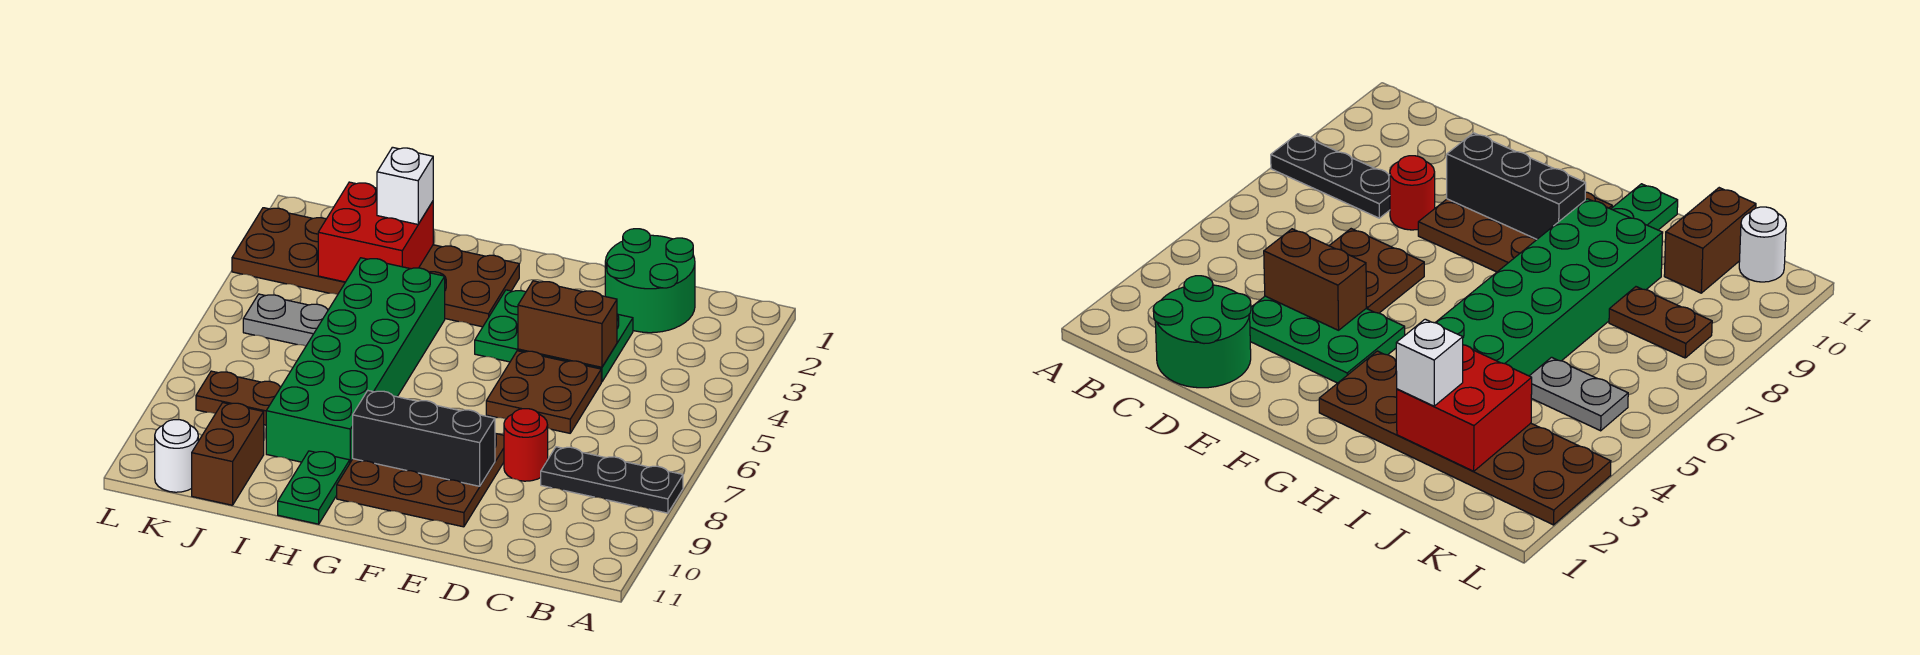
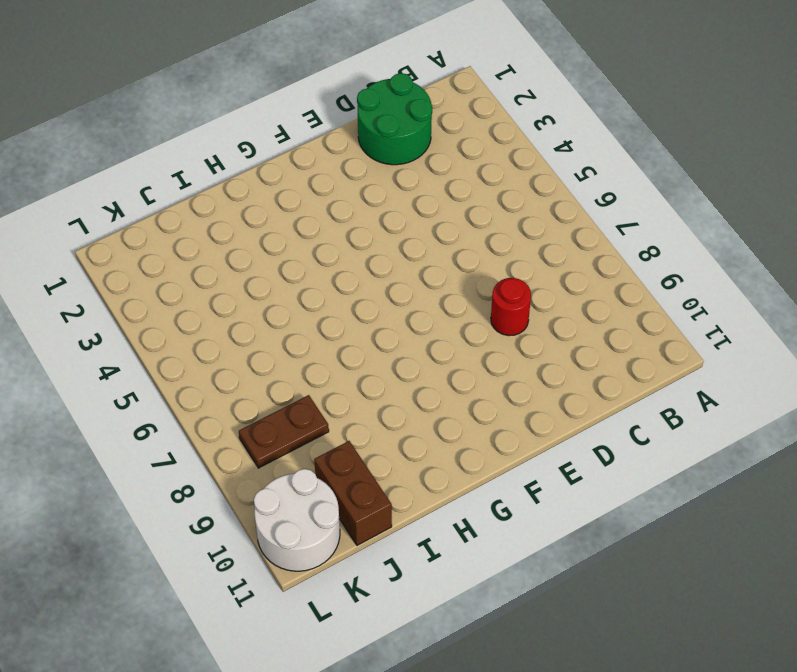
white round brick K10:L11 level 1 -> white round brick K11 level 1
none -> black plate A8:C8 level 1
none -> green plate D3:F4 level 1
none -> brown plate D5:E6 level 1

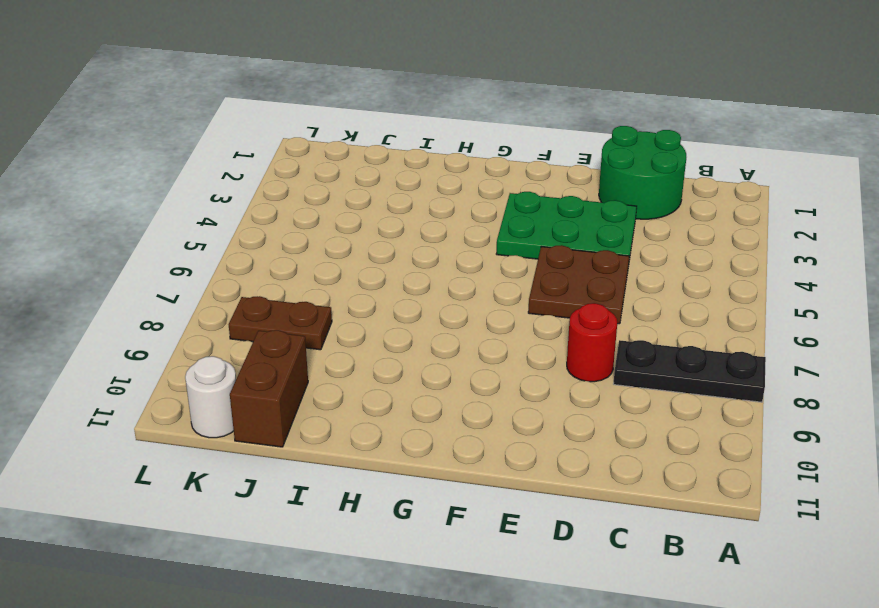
none -> brown plate E8:G10 level 1
none -> brown plate G2:L3 level 1
none -> green brick H4:I9 level 1

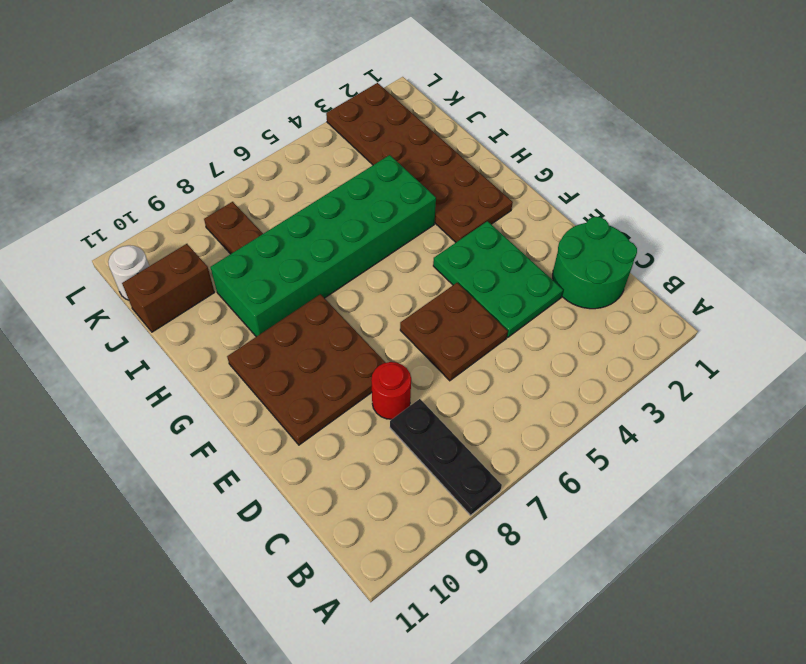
none -> green plate H10:H11 level 1
none -> grey plate J5:K5 level 1
none -> brown brick D4:E4 level 2

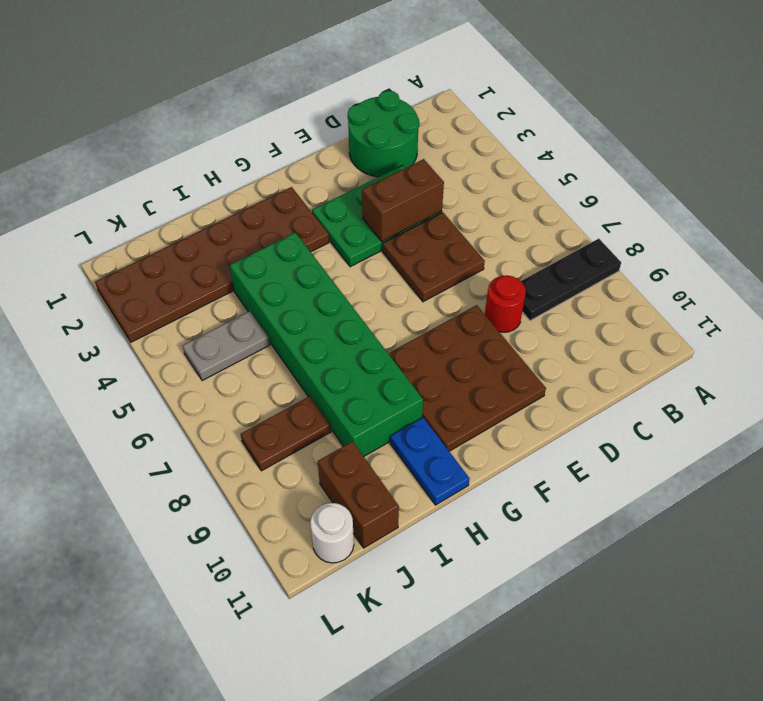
blue plate H10:H11 level 1 -> green plate H10:H11 level 1
none -> black brick E9:G9 level 2
none -> red brick I2:J3 level 2
none -> white brick I2 level 3

